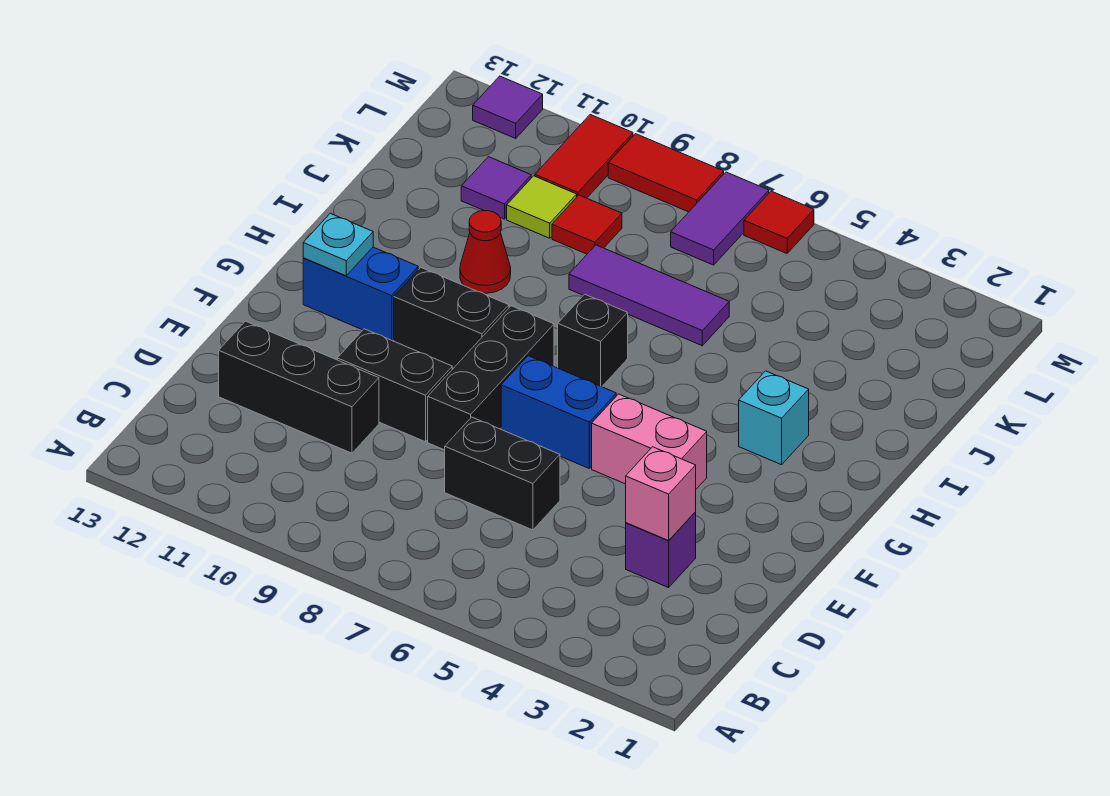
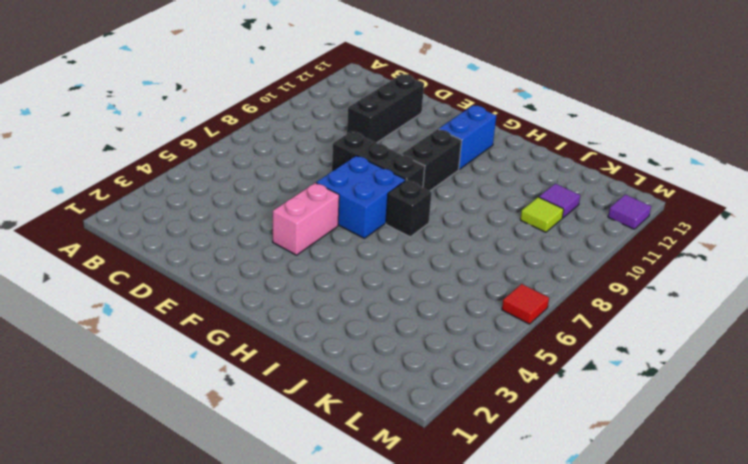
blue brick F6:G7 level 1 -> blue brick F6:F7 level 1
none -> purple brick D3 level 1
none -> black brick D6:D7 level 1
none -> black brick E9:E10 level 1

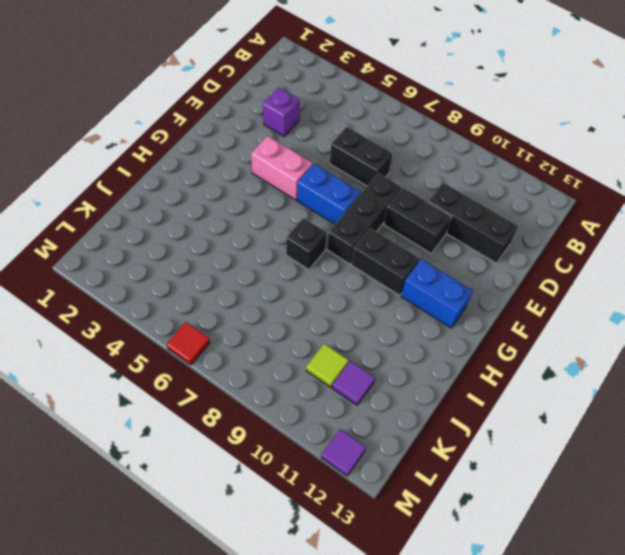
none -> cyan brick H3 level 1
none -> red cone I10 level 1
none -> purple tile J6:J8 level 1

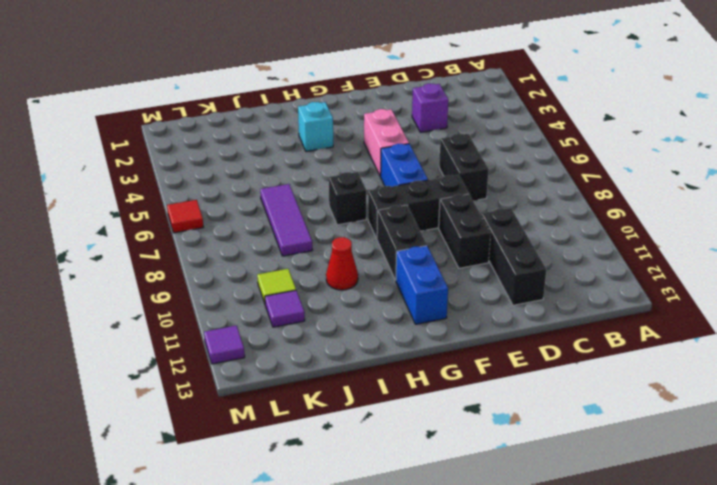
none -> red tile K9 level 1
none -> purple tile L7:M7 level 1
none -> red tile L10:M10 level 1

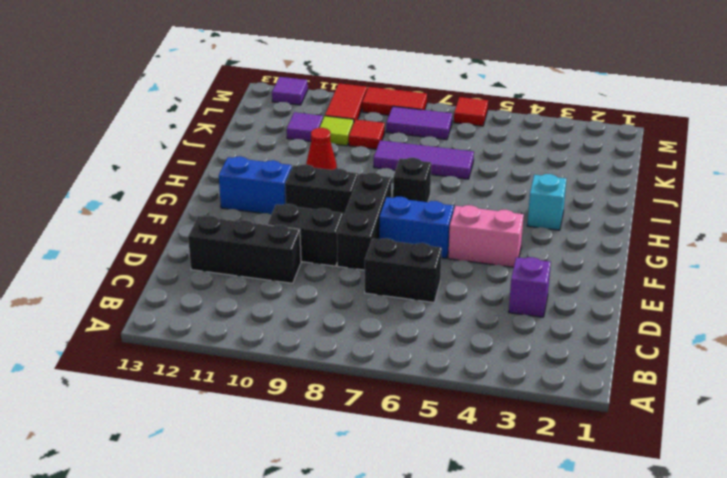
purple tile L7:L8 level 1 -> purple tile L7:M7 level 1
none -> pink brick D3 level 2
none -> cyan plate G12 level 2

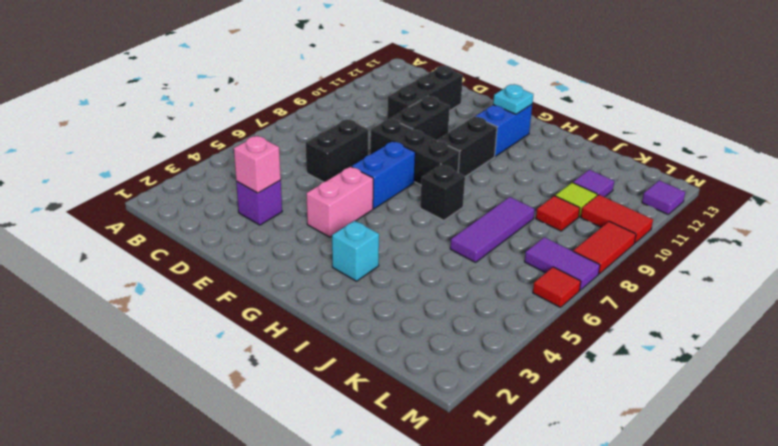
none -> red cone I10 level 1

